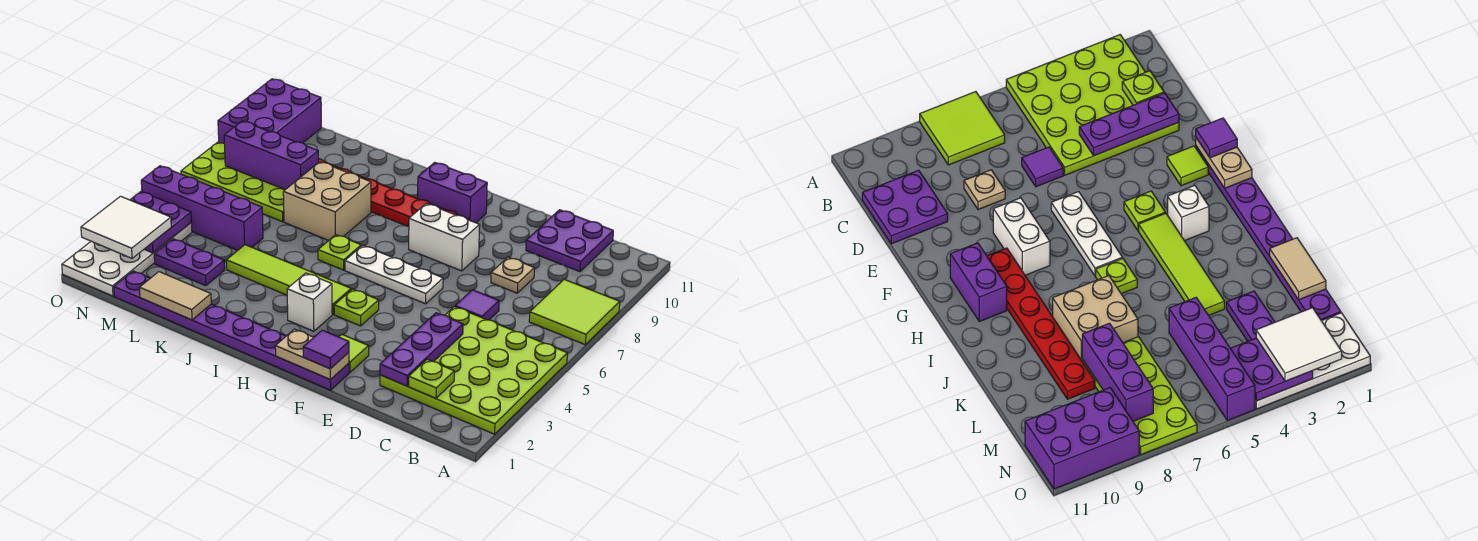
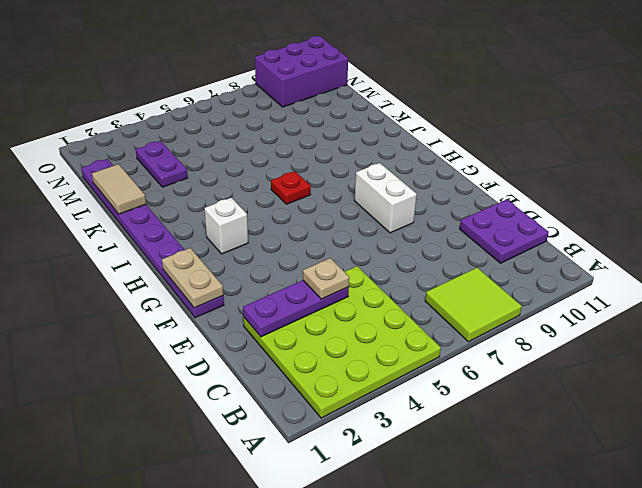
tan plate D4 level 3 -> tan plate D8 level 1
red plate I6 level 1 -> lime plate I6 level 1
none -> purple tile D6 level 1
none -> lime tile F2 level 1
none -> white plate F6:H6 level 1

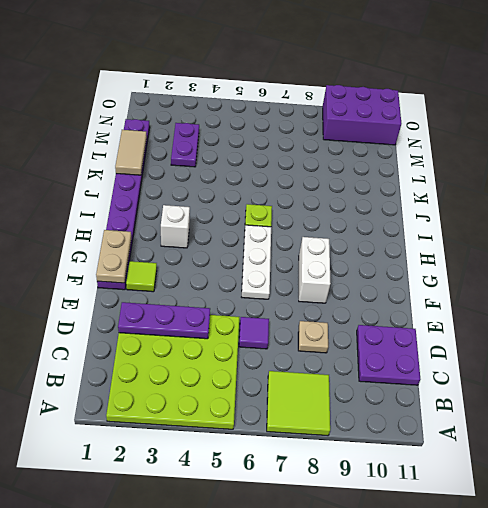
none -> lime plate G4 level 1
none -> red plate G9:L9 level 1
none -> purple brick G10:H10 level 1

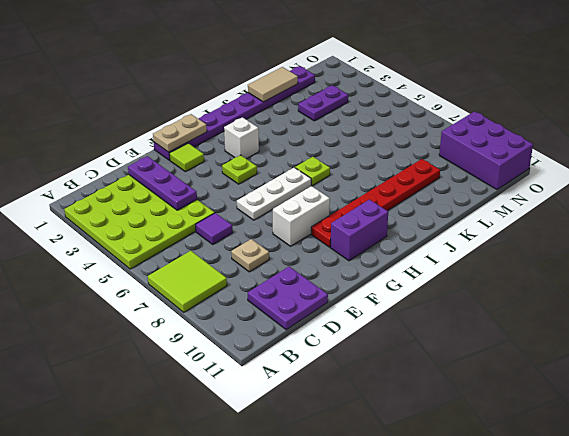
none -> lime tile H4:K4 level 1
none -> tan brick J7:K8 level 1
none -> purple brick L5:O5 level 1

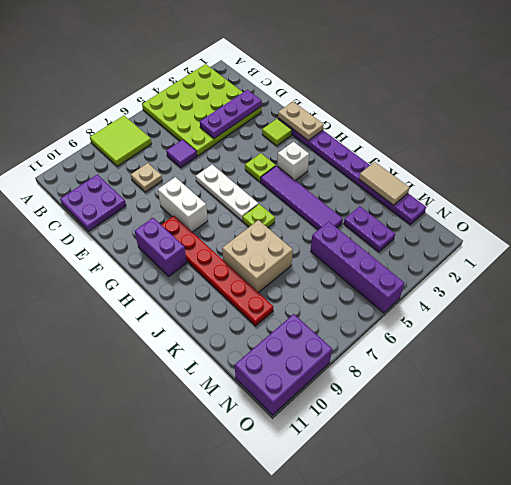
purple tile H4:K4 level 1 -> lime tile H4:K4 level 1
none -> lime plate L7:O8 level 1
none -> white plate N1:O4 level 1
none -> lime plate C2 level 2

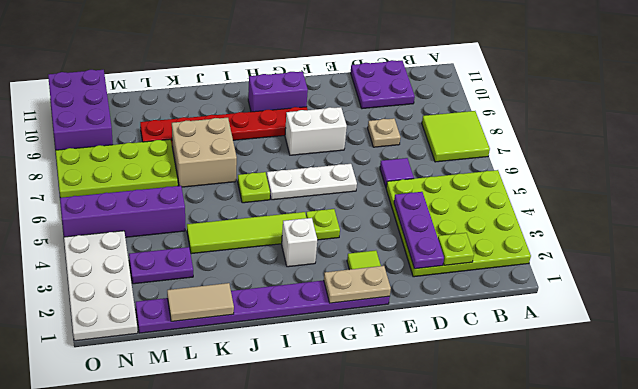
none -> purple brick L8:N8 level 2
none -> purple plate N3:O4 level 2
none -> purple tile F1 level 3

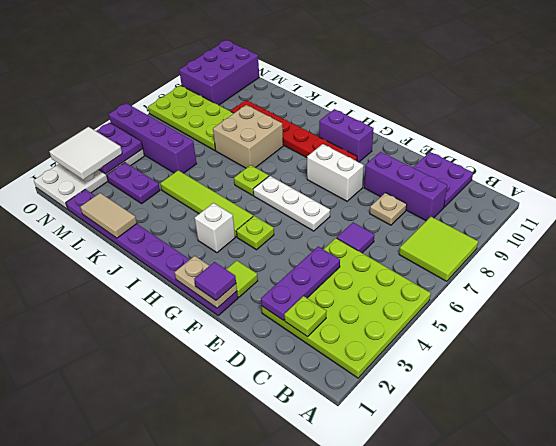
purple brick C9:E9 level 1 -> purple brick L8:N8 level 2

